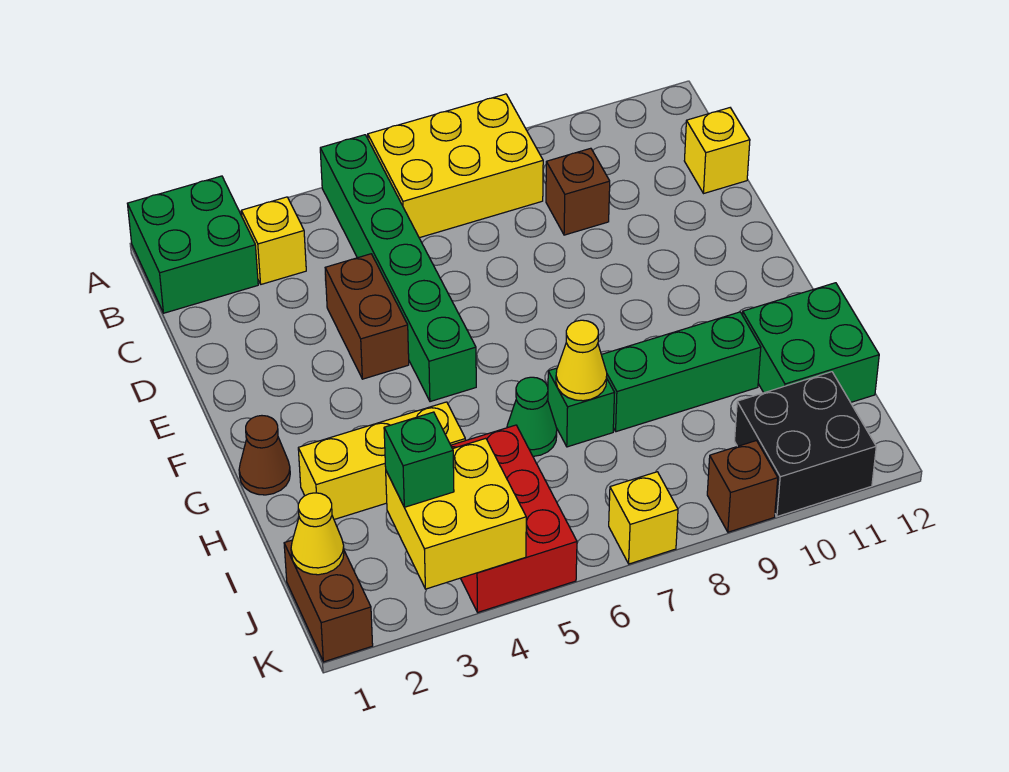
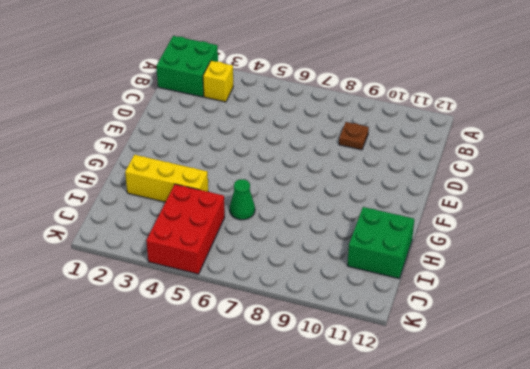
brown plate C9 level 1 -> brown brick C9 level 1
none -> green brick A5:F5 level 1
none -> yellow brick A6:B8 level 1
none -> yellow brick C12 level 1

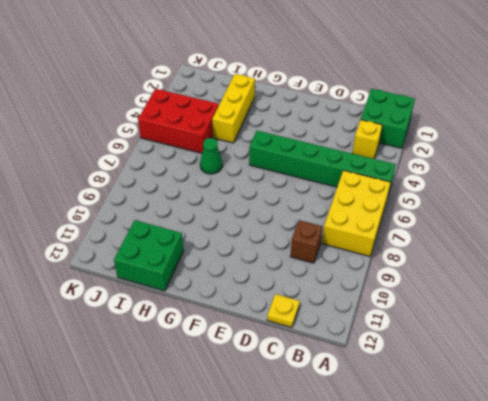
yellow plate C12 level 1 -> yellow brick C12 level 1
none -> brown brick D4:E4 level 1
none -> brown cone G1 level 1
none -> green brick H7 level 1

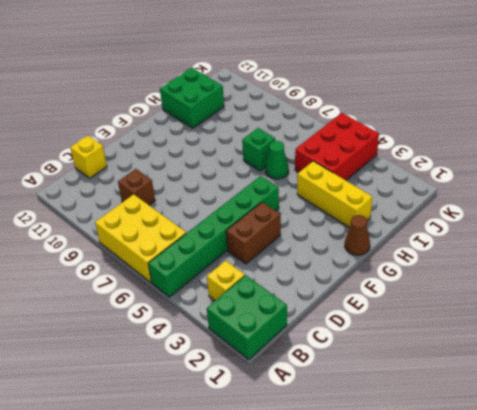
none -> green brick H8:H10 level 1
none -> brown brick J1:K1 level 1
none -> black brick J10:K11 level 1

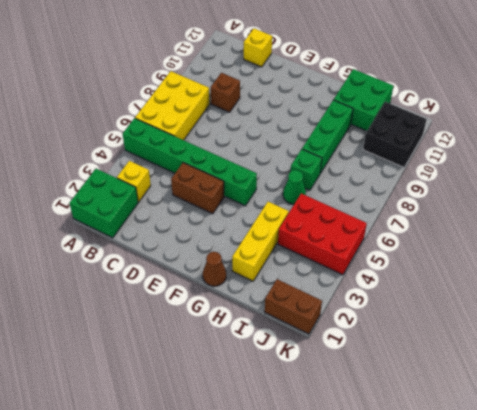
none -> yellow brick K7 level 1
none -> brown brick K9 level 1
none -> yellow cone H7 level 2

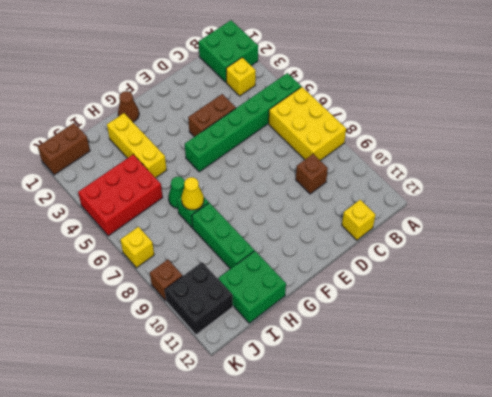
none -> yellow cone J1 level 2
none -> yellow brick J3:K4 level 2
none -> green brick J3 level 3

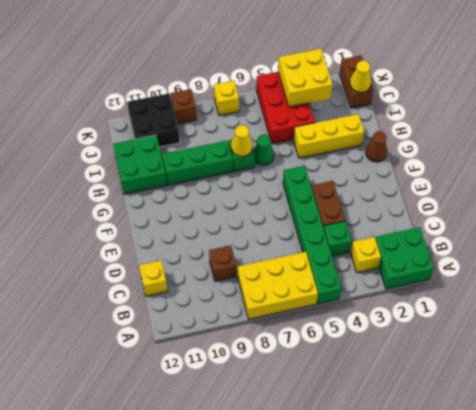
green brick C4 level 1 -> green brick J3 level 3

